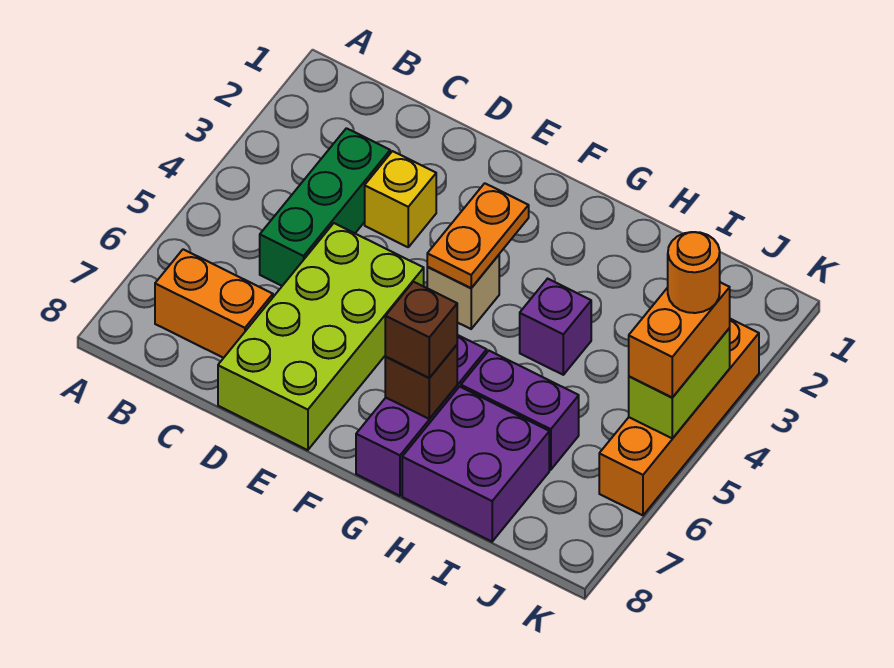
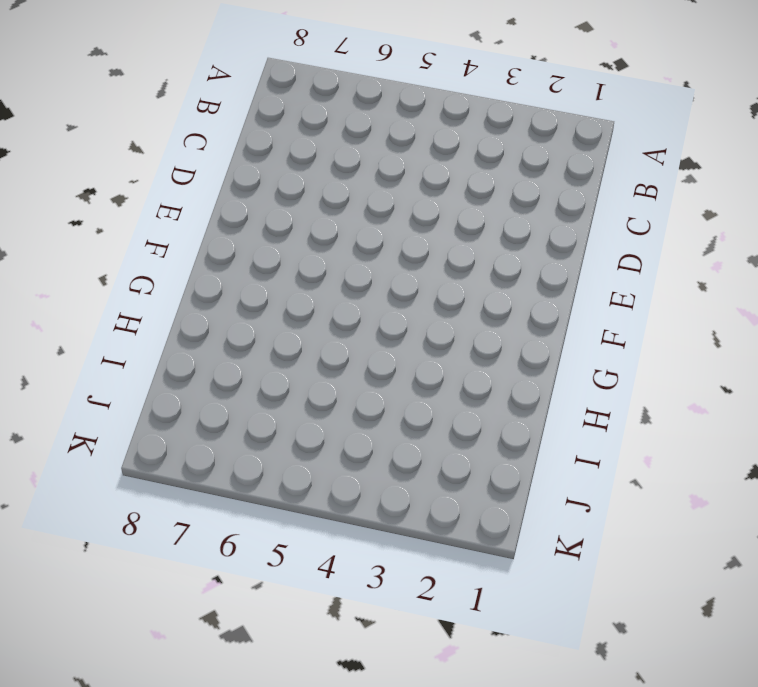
none -> orange brick B7:C7 level 1
none -> green brick C3:C5 level 1
none -> yellow brick D3 level 1

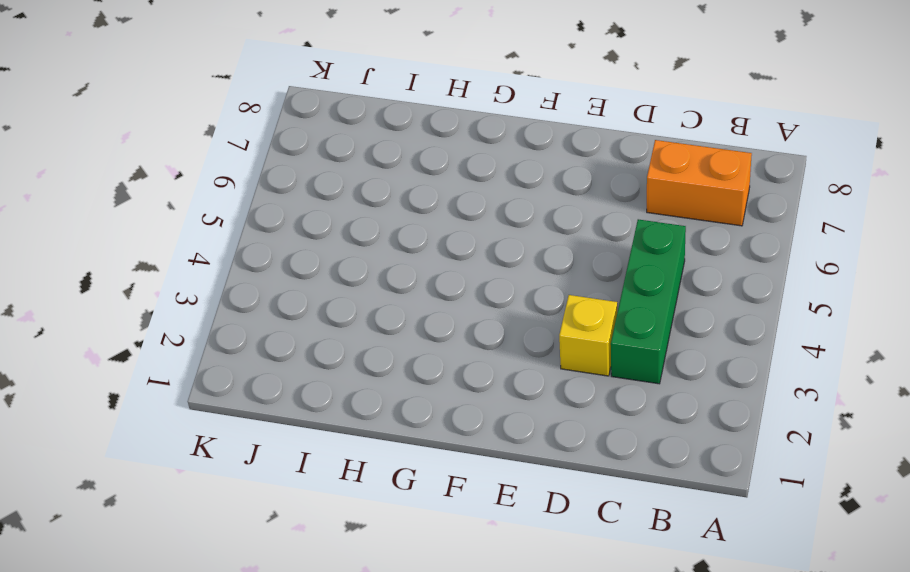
none -> lime brick D5:E8 level 1
none -> tan brick F4 level 1
none -> purple brick G6:G8 level 1

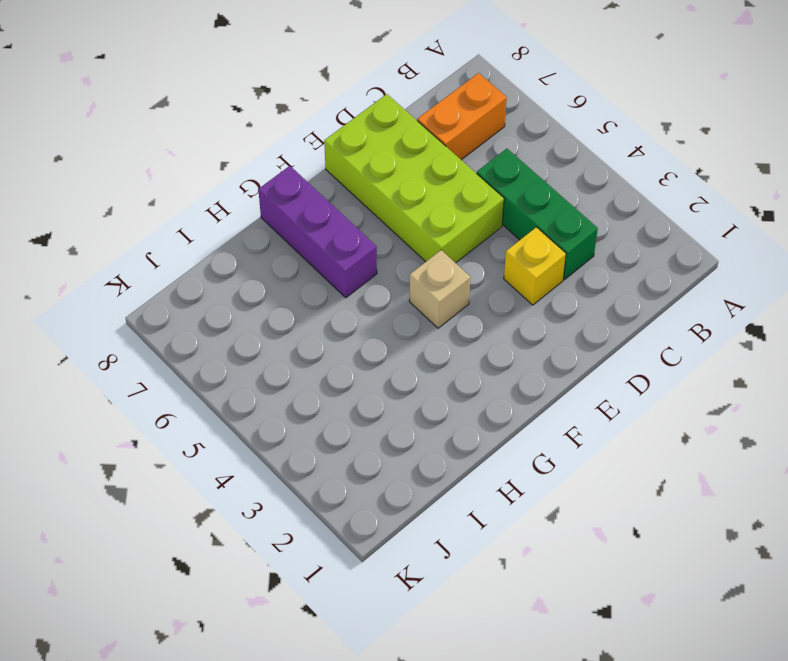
none -> purple brick H4 level 1
none -> purple brick H6:I6 level 1
none -> purple brick H7:I8 level 1

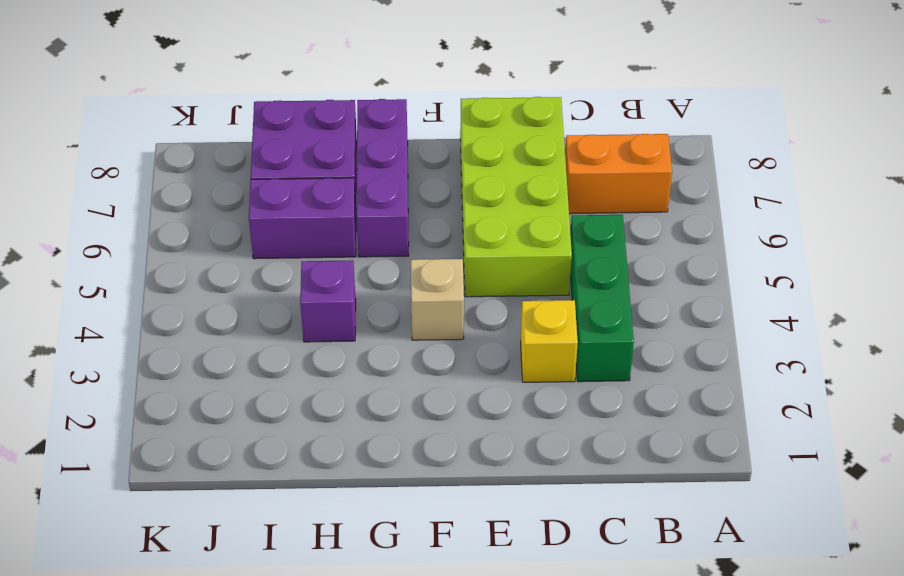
none -> orange brick K3:K6 level 1
none -> orange plate F3:F4 level 2
none -> brown brick G7 level 2

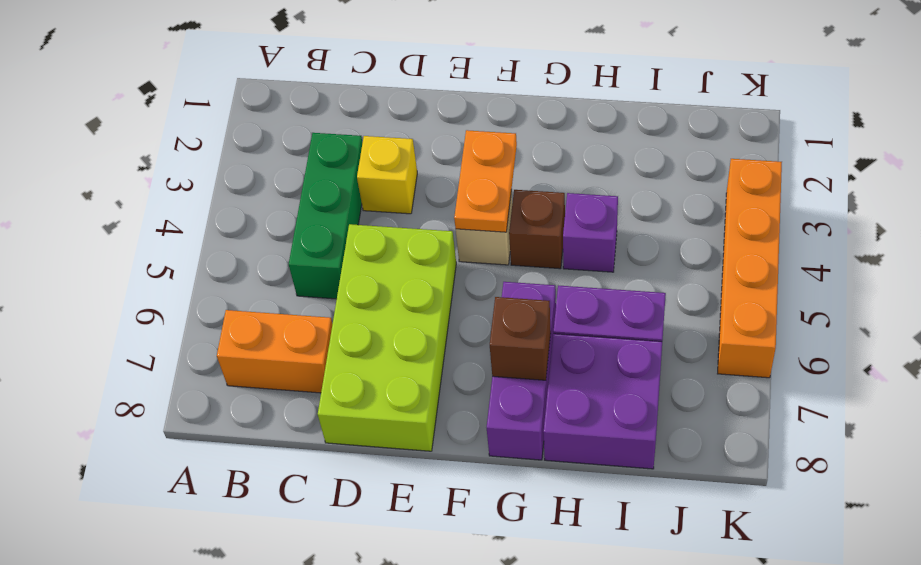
brown brick G4 level 1 -> brown brick G7 level 3
none -> lime brick K4:K5 level 2
none -> orange brick K4:K5 level 3
none -> orange round brick K4 level 4

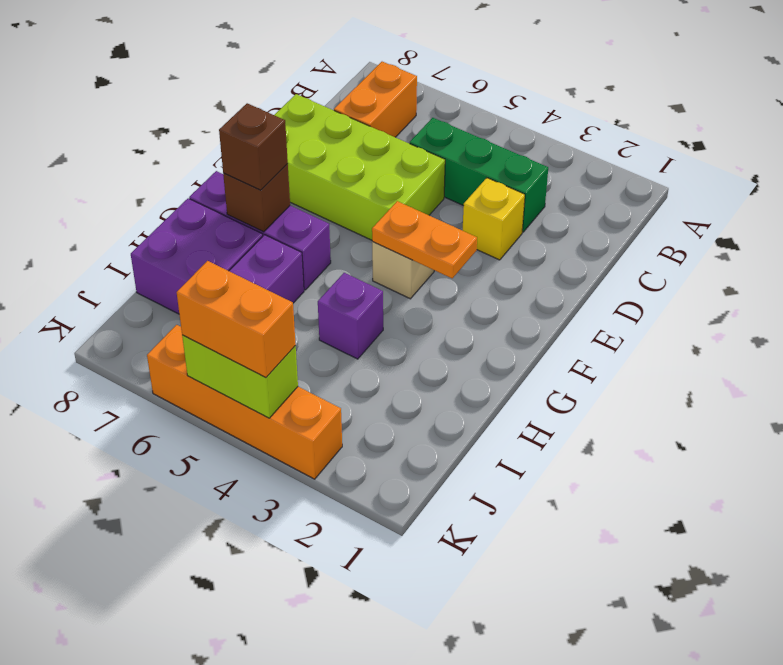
none -> orange round brick K4 level 4

